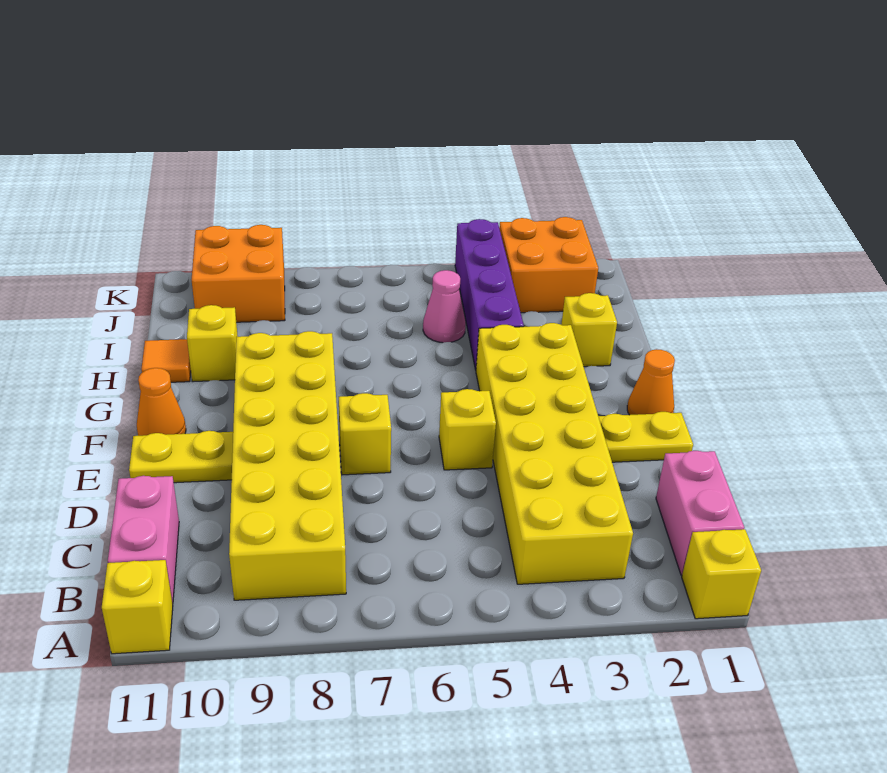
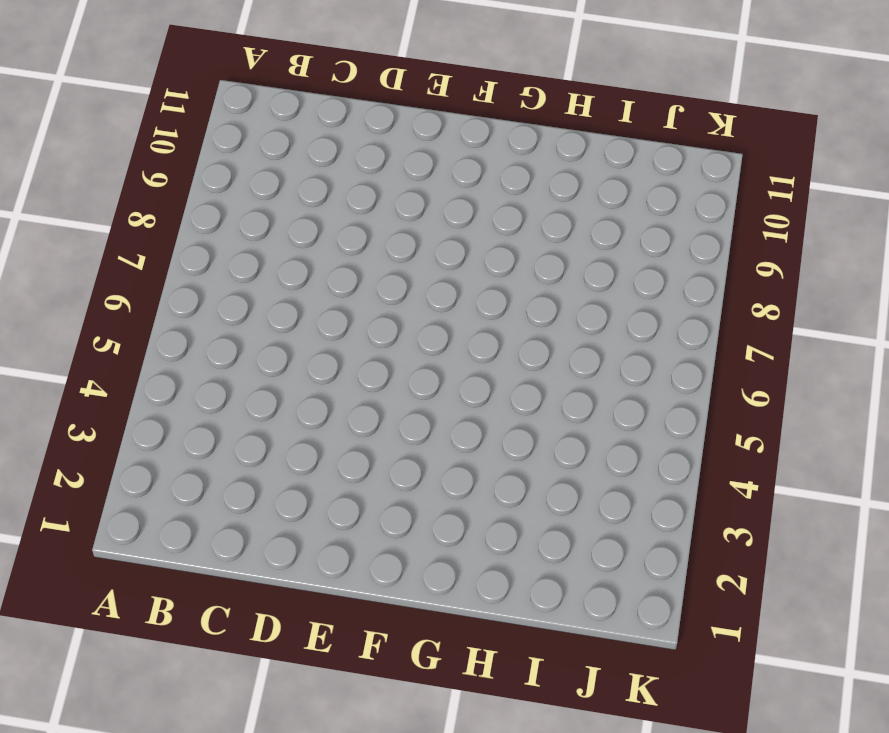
none -> yellow brick A1 level 1
none -> yellow brick A11 level 1
none -> pink brick B1:C1 level 1

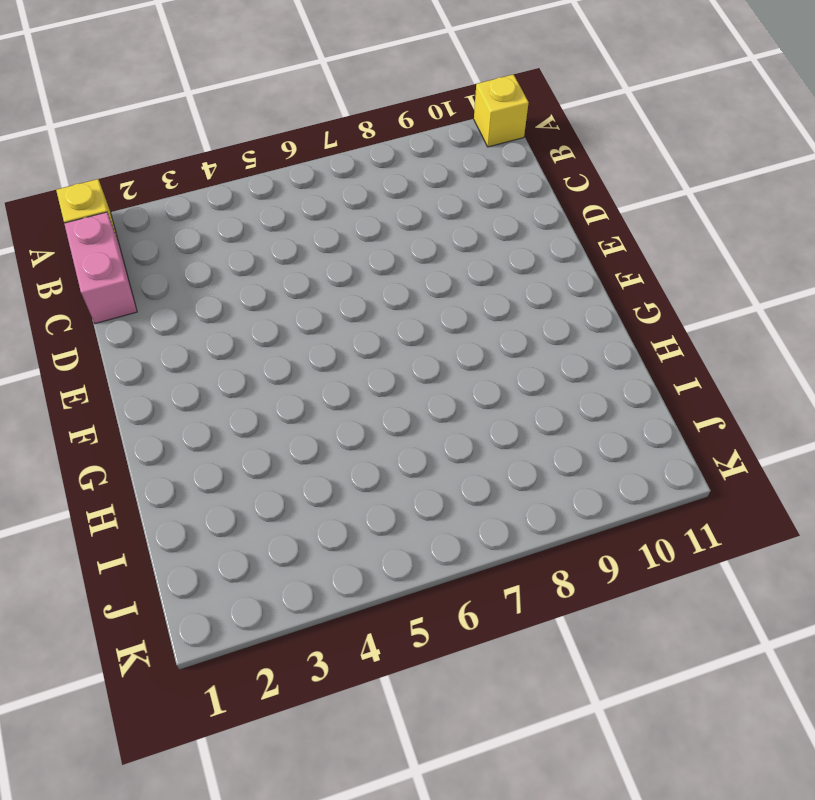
none -> yellow brick B3:G4 level 1
none -> yellow brick B8:G9 level 1
none -> pink brick B11:C11 level 1

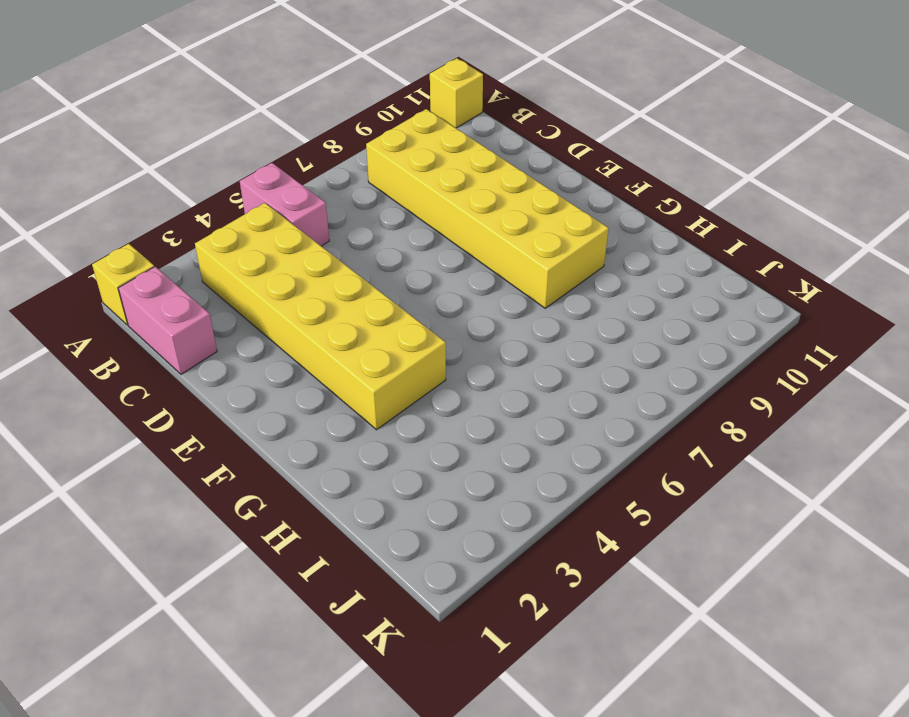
pink brick A5:B5 level 1 -> pink brick B11:C11 level 1
none -> yellow plate E1:E2 level 1
none -> yellow brick E5 level 1
none -> yellow brick E7 level 1

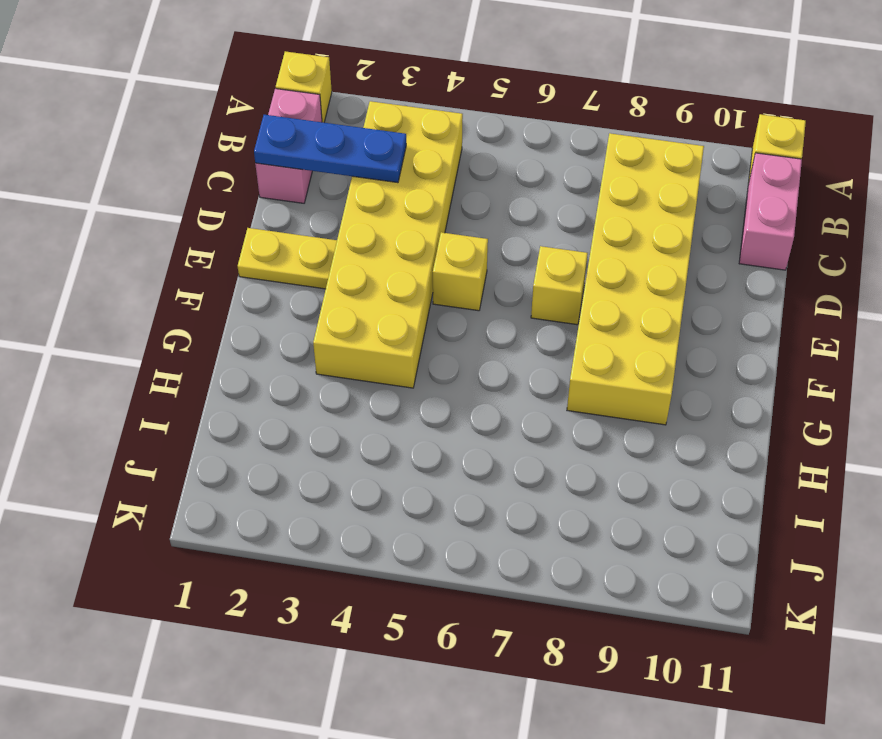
blue plate C1:C3 level 2 -> none
none -> yellow plate E10:E11 level 1
none -> orange cone F1 level 1
none -> orange cone F11 level 1

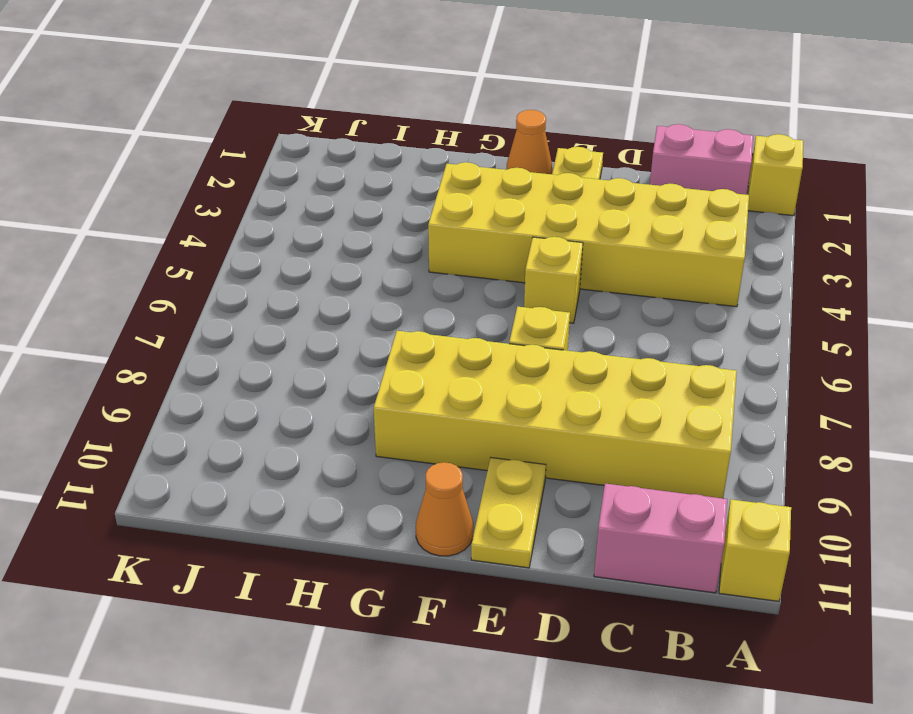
none -> yellow brick H2 level 1
none -> purple brick H4:K4 level 1
none -> yellow brick H10 level 1

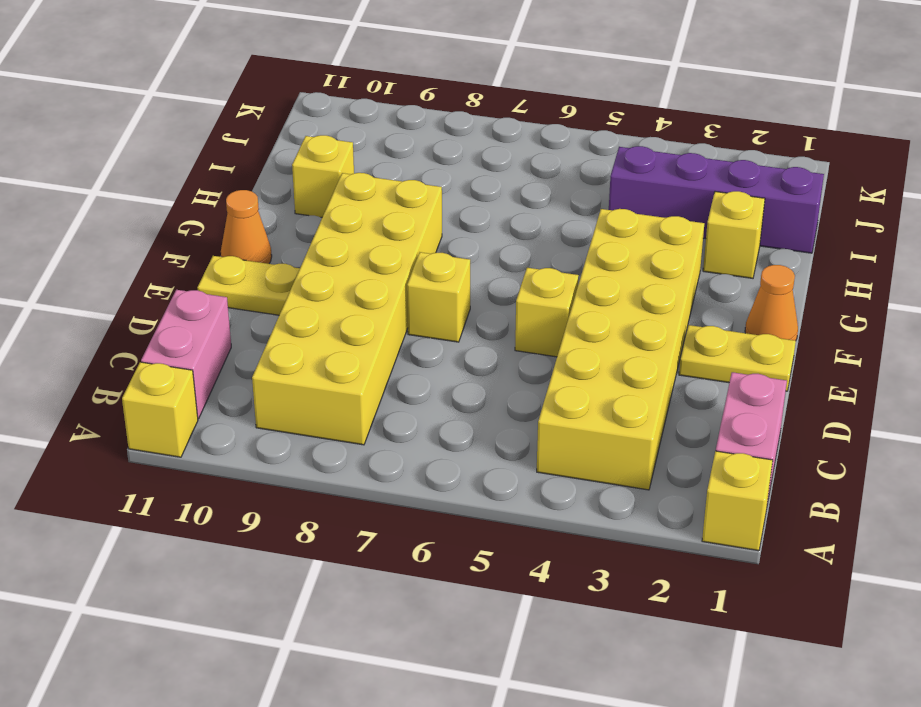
purple brick I1:I4 level 1 -> purple brick H4:K4 level 1
none -> orange tile H11 level 1
none -> pink cone I5 level 1
none -> orange brick J2:K3 level 1

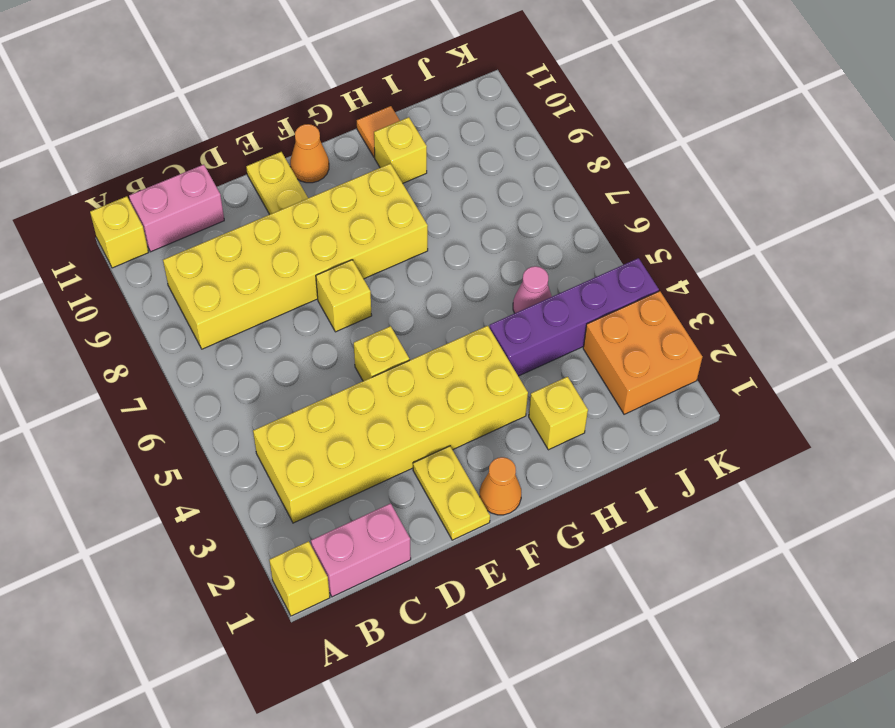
none -> orange brick J9:K10 level 1

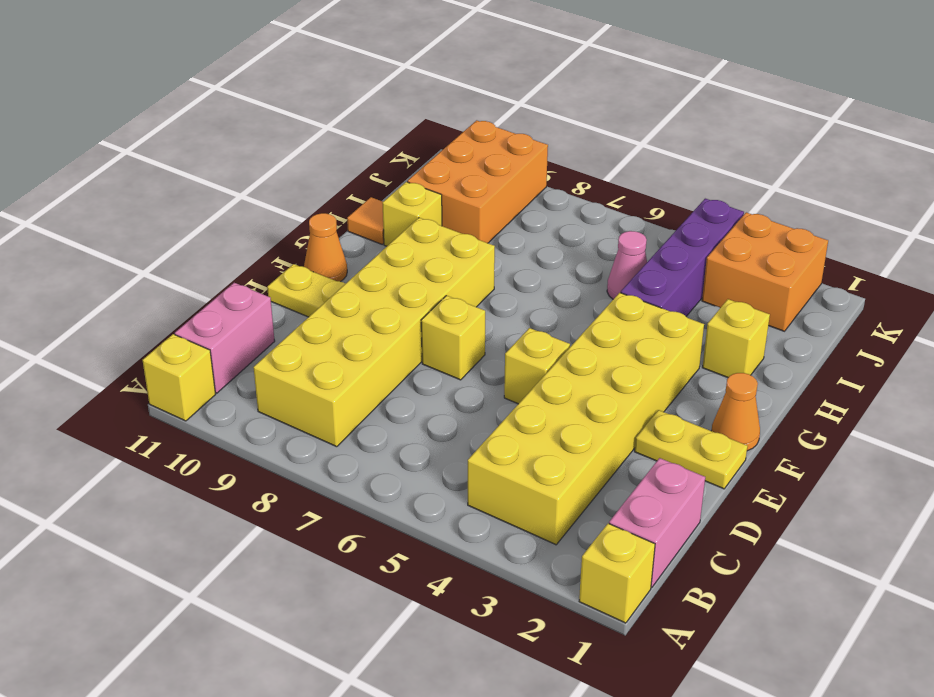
orange brick I9:K10 level 1 -> orange brick J9:K10 level 1

